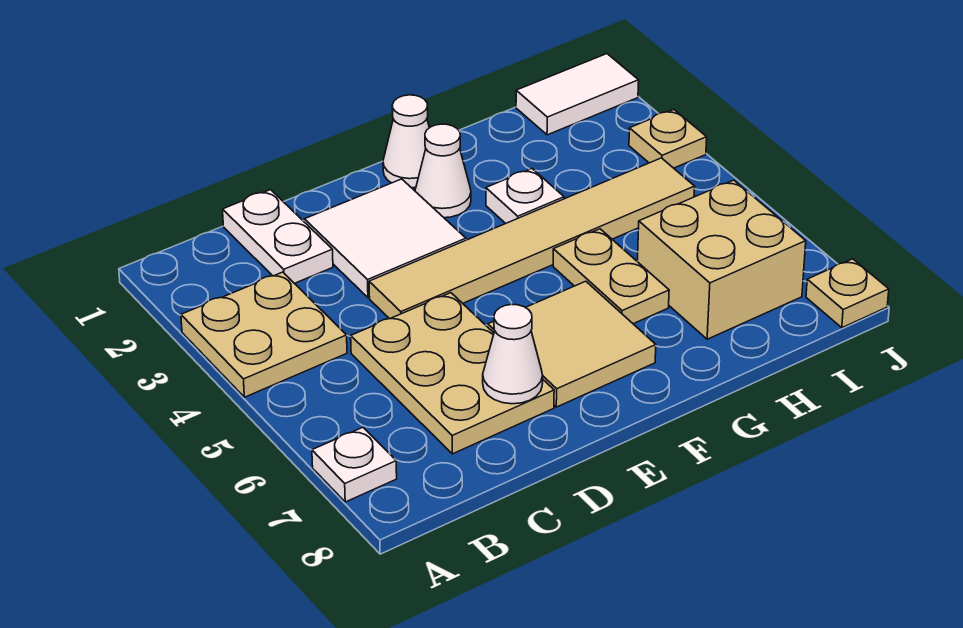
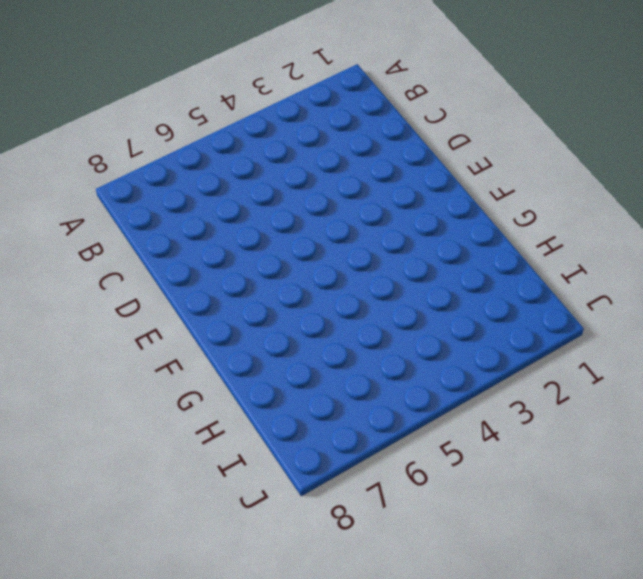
none -> tan plate A3:B4 level 1
none -> white plate A7 level 1
none -> white plate C1:C2 level 1

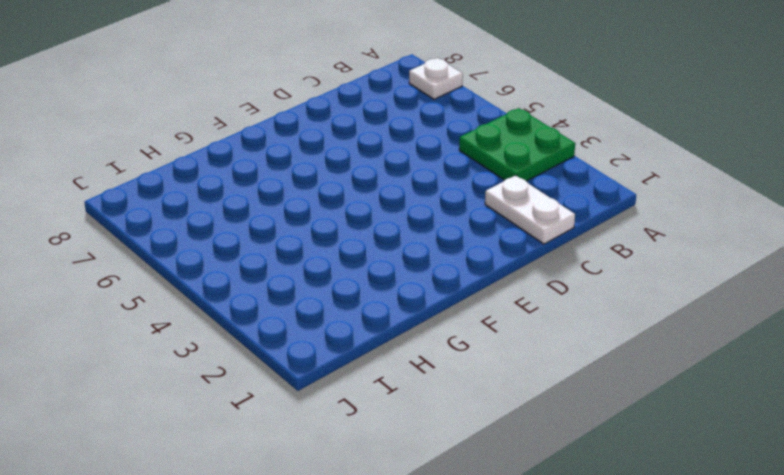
green plate A3:B4 level 1 -> tan plate A3:B4 level 1
none -> tan plate C5:D7 level 1
none -> white tile D2:E3 level 1
none -> tan tile D4:I4 level 1

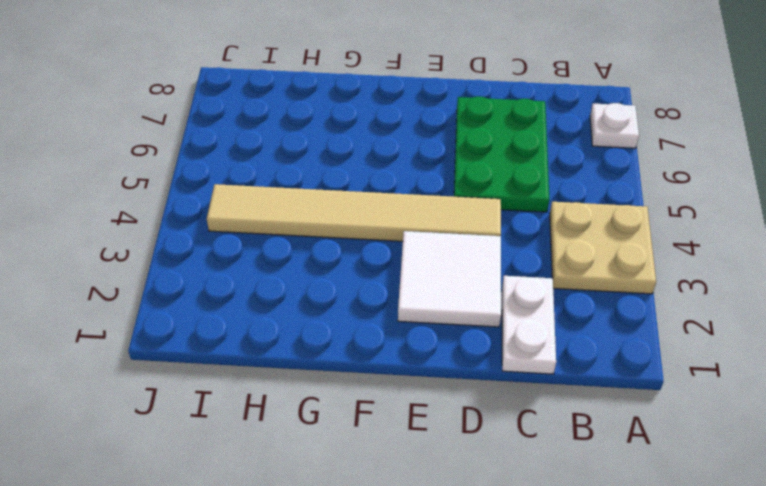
green plate C5:D7 level 1 -> tan plate C5:D7 level 1
none -> tan tile E6:F7 level 1
none -> white cone F1 level 1
none -> white cone F2 level 1

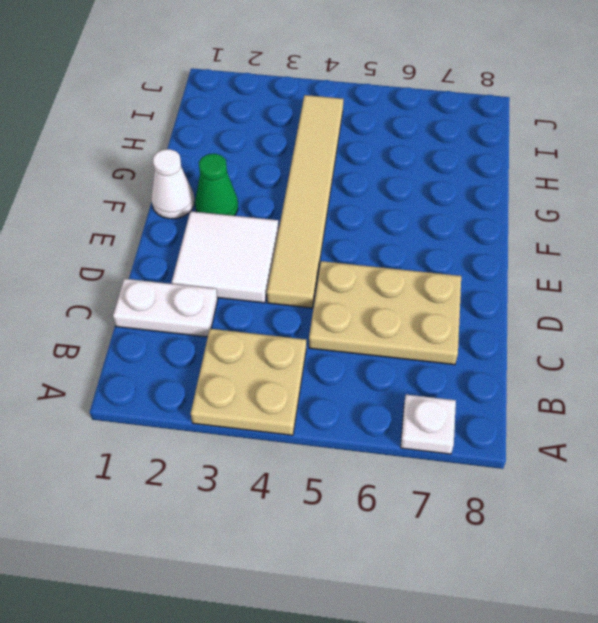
green cone F2 level 1 -> white cone F2 level 1
none -> tan tile E6:F7 level 1
none -> white plate G3 level 1
none -> tan plate G5:G6 level 1

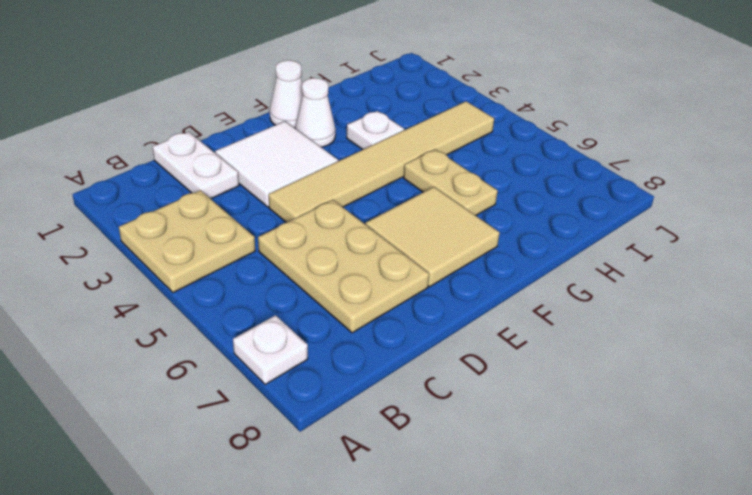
none -> tan brick H6:I7 level 1
none -> white tile I1:J1 level 1
none -> tan plate J3 level 1

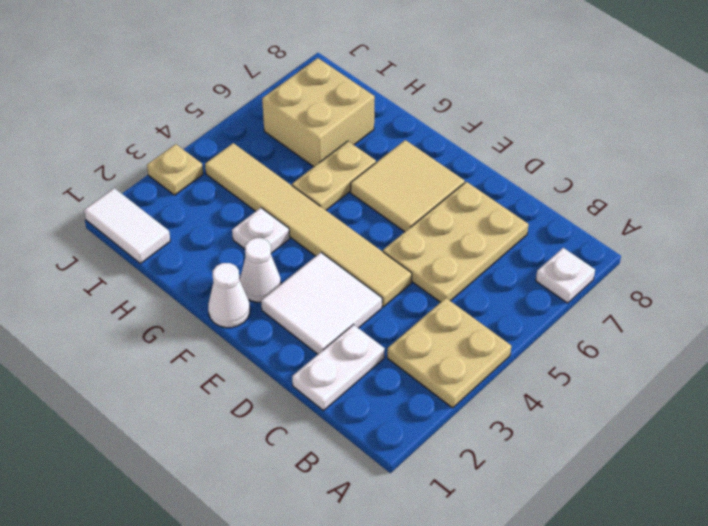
none -> tan plate J8 level 1
none -> white cone D7 level 2

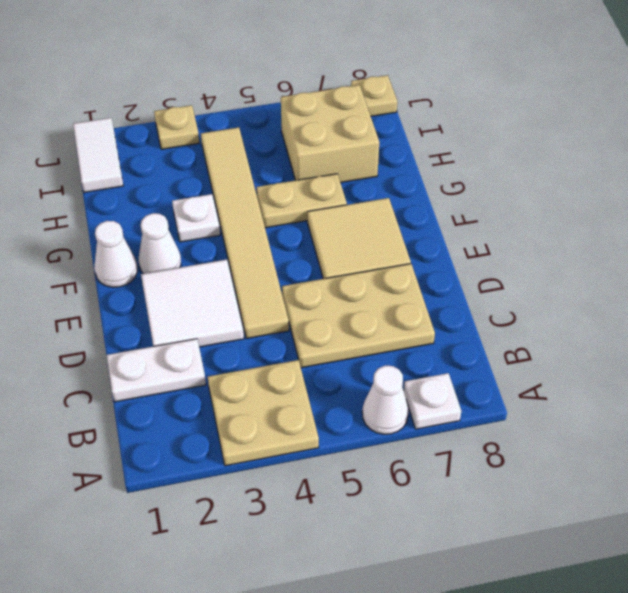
white cone A6 level 1 -> white cone D7 level 2

